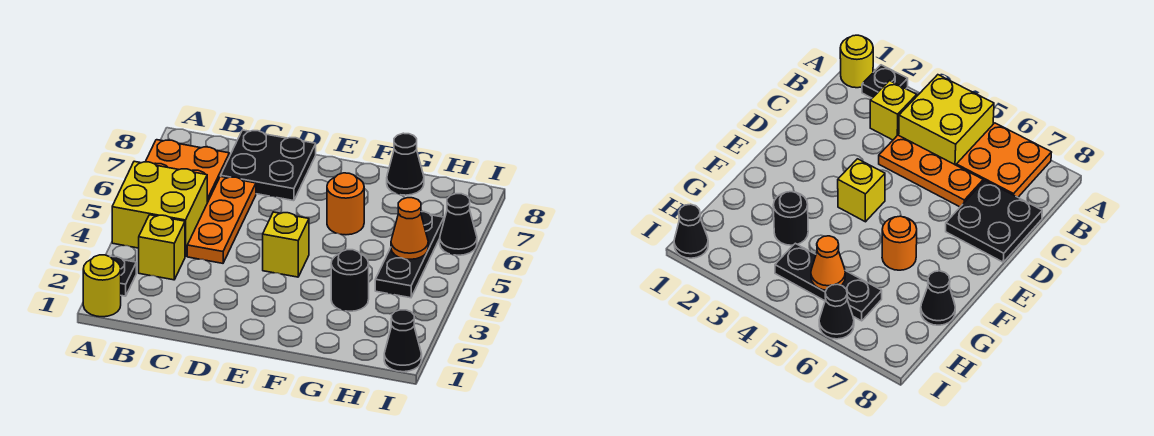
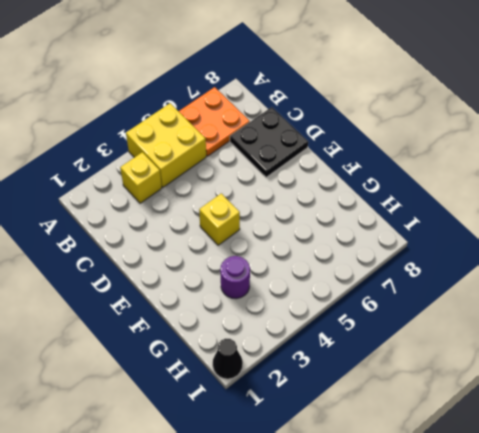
purple round brick G3 level 1 -> black round brick G3 level 1
none -> yellow round brick A1 level 1
none -> black plate A2 level 1
none -> orange plate C4:C6 level 1

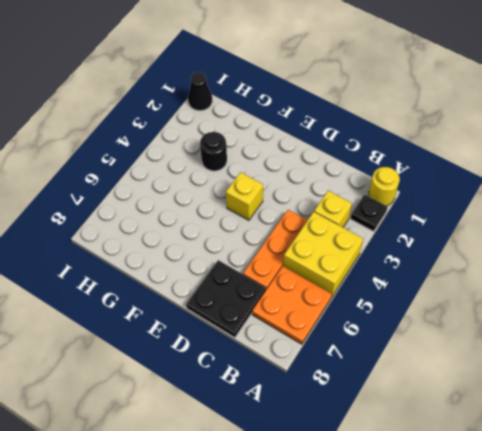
none -> orange round brick F6 level 1
none -> black cone G8 level 1
none -> black plate H4:H6 level 1

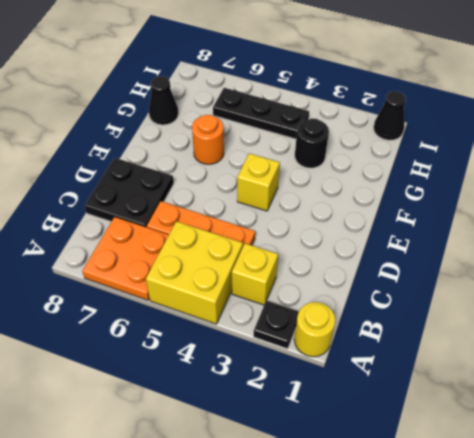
none -> black cone I6 level 1
none -> orange cone H5 level 2

